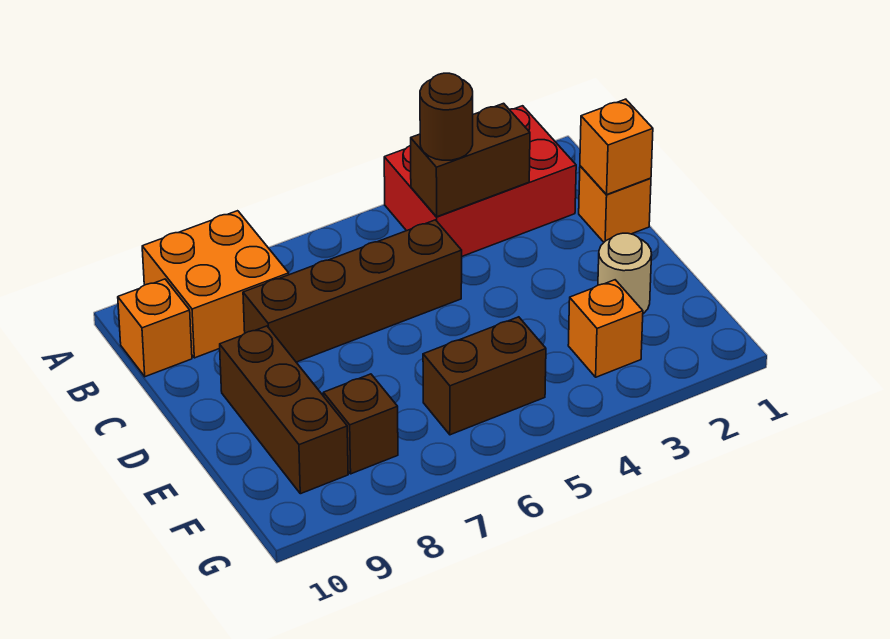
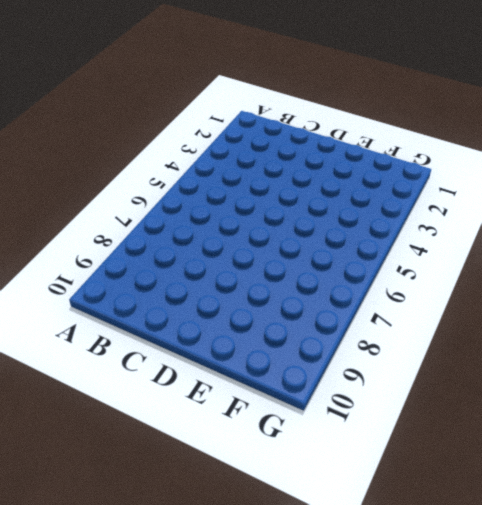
none -> red brick A2:B4 level 1
none -> orange brick A8:B9 level 1
none -> orange brick B10 level 1

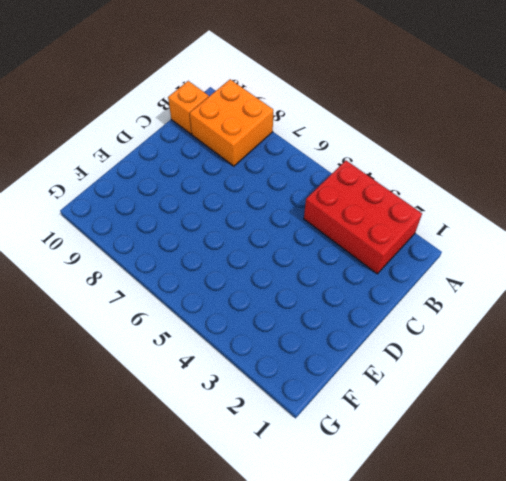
none -> orange brick C1 level 1
none -> brown brick C5:C8 level 1
none -> brown brick D9:F9 level 1

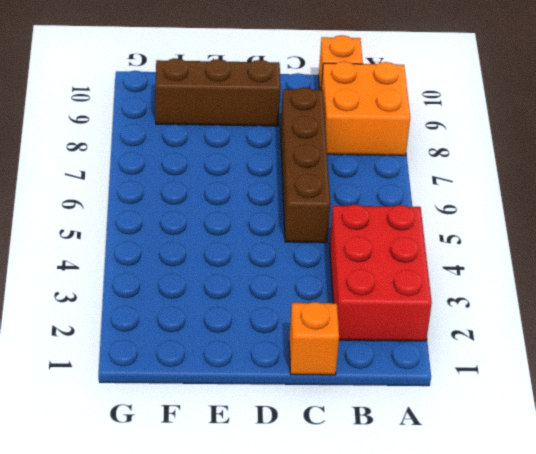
none -> tan round brick E2 level 1
none -> orange brick F3 level 1
none -> brown brick F5:F6 level 1

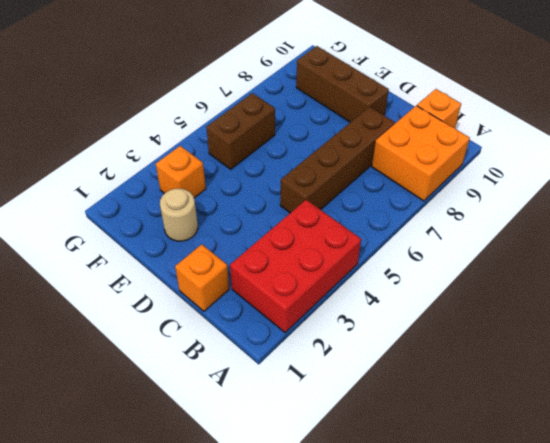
none -> brown brick F8 level 1
none -> brown brick B3:B4 level 2
none -> orange brick C1 level 2

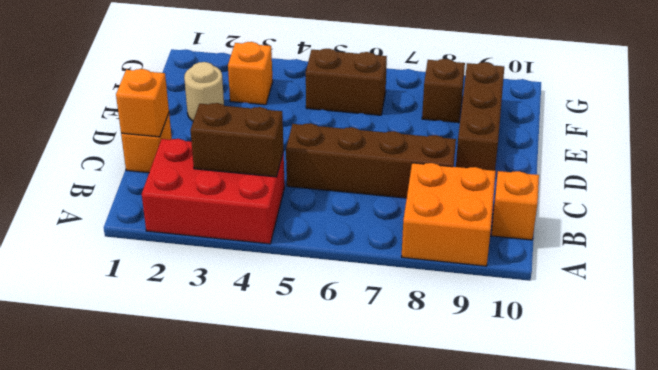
none -> brown round brick B4 level 3

